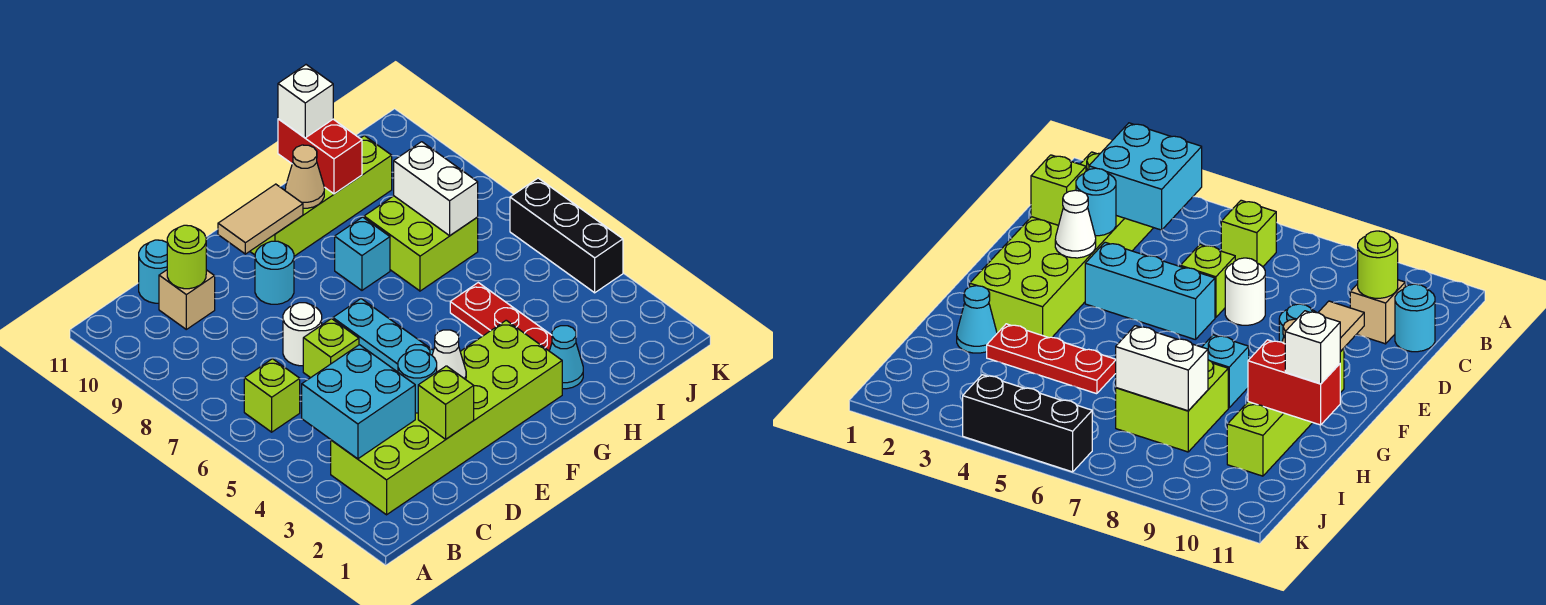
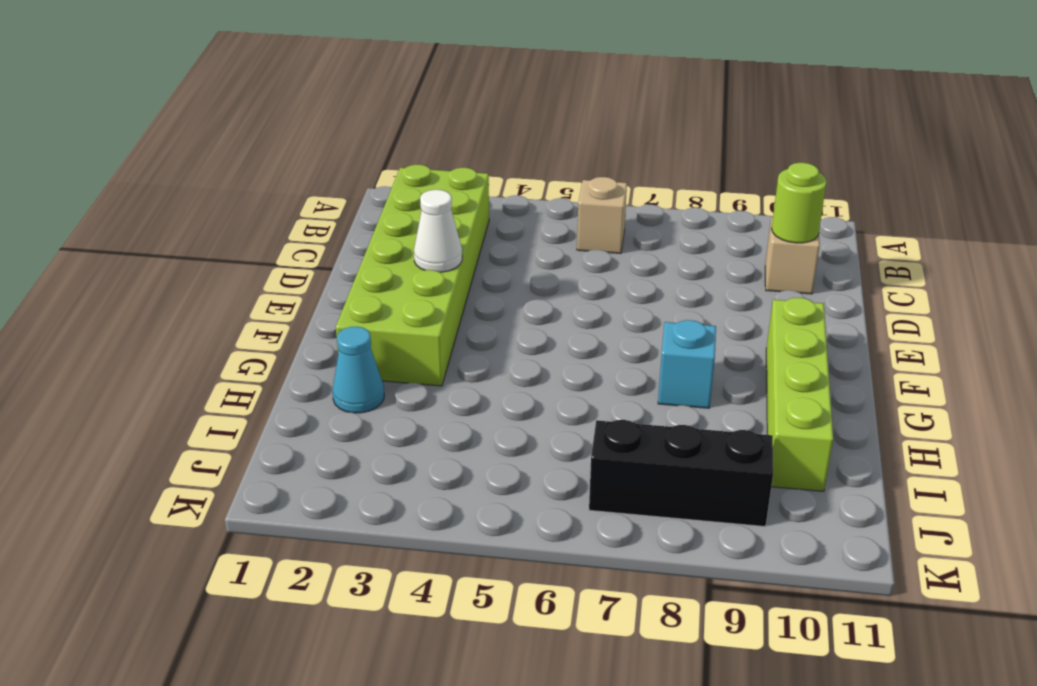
tan brick B6 level 1 -> lime brick B6 level 1
black brick J7:J9 level 1 -> black brick K4:K6 level 1
none -> cyan round brick C11 level 1
none -> lime brick D6 level 1
none -> white round brick D7 level 1

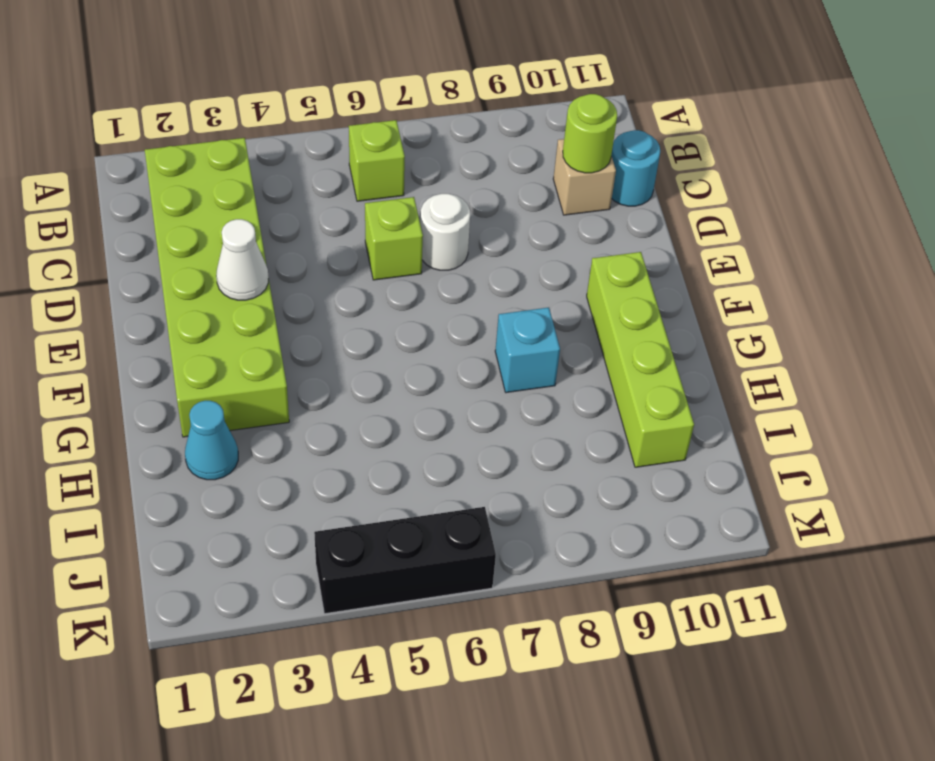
none -> cyan brick E4:E6 level 1
none -> cyan round brick E9 level 1
none -> red plate H3:H5 level 1

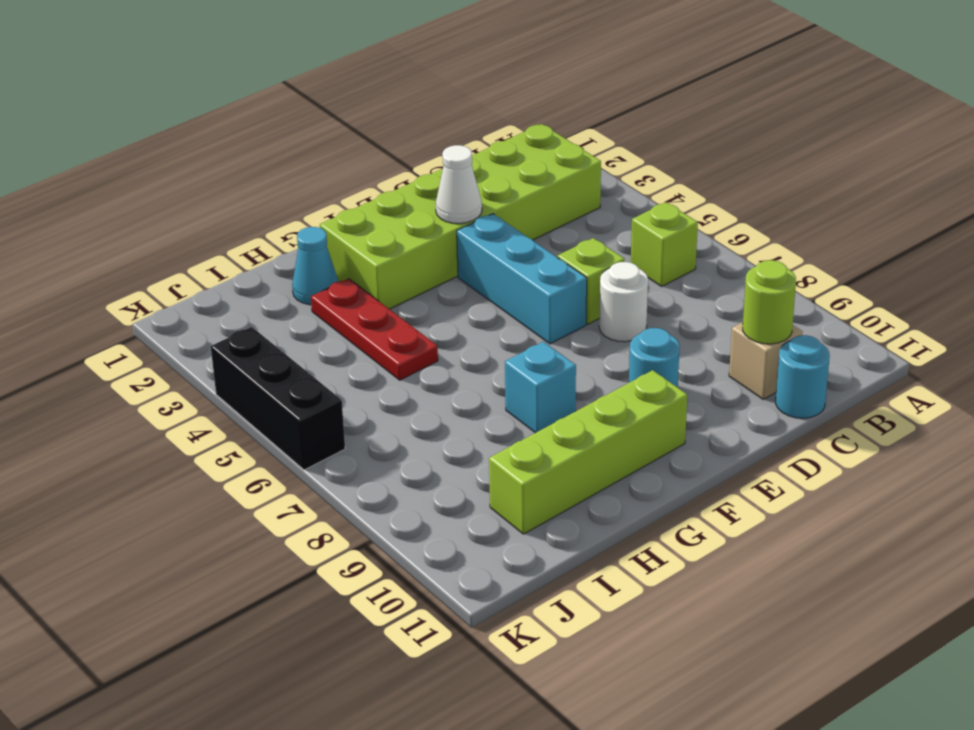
none -> lime brick H7:I8 level 1
none -> cyan brick B3:C4 level 2
none -> lime brick D2 level 2

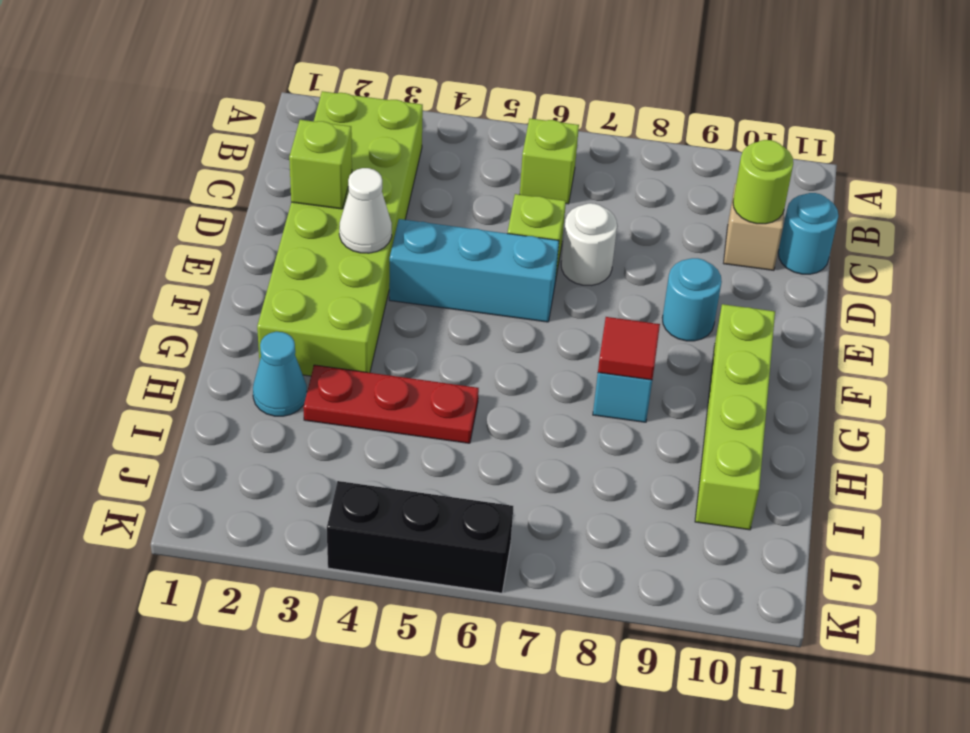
red tile G8 level 2 -> none
none -> lime brick H7:I8 level 1
none -> cyan brick B3:C4 level 2
none -> cyan round brick D3 level 2

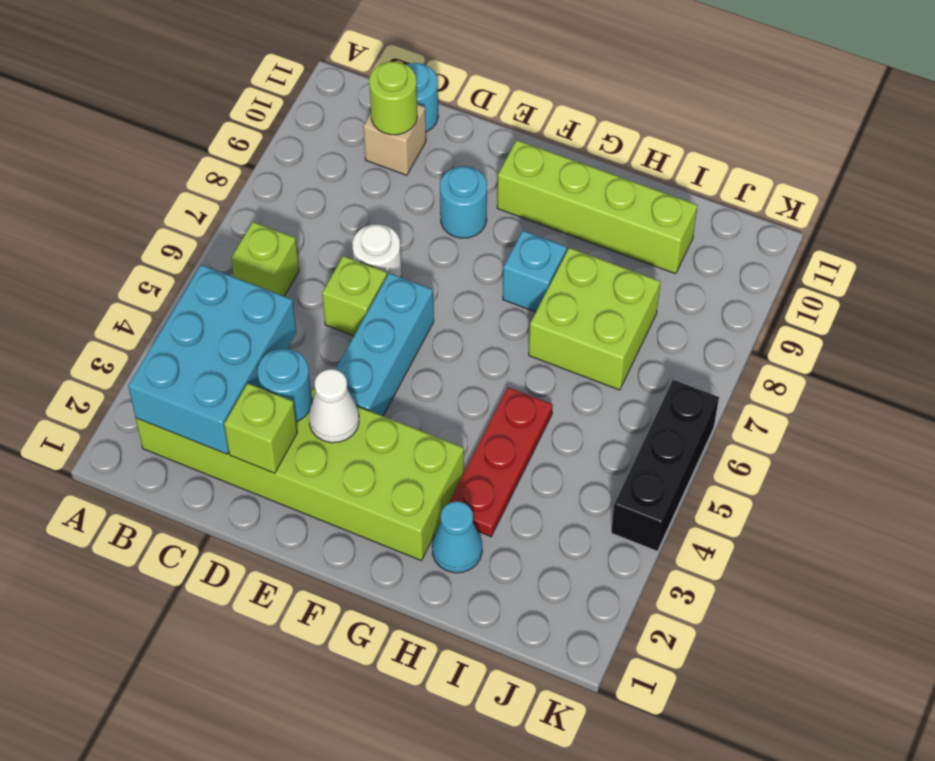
cyan brick B2:C4 level 2 -> cyan brick B3:C4 level 2
none -> tan tile E10:F10 level 2
none -> tan cone G10 level 2
none -> red brick H10:H11 level 2

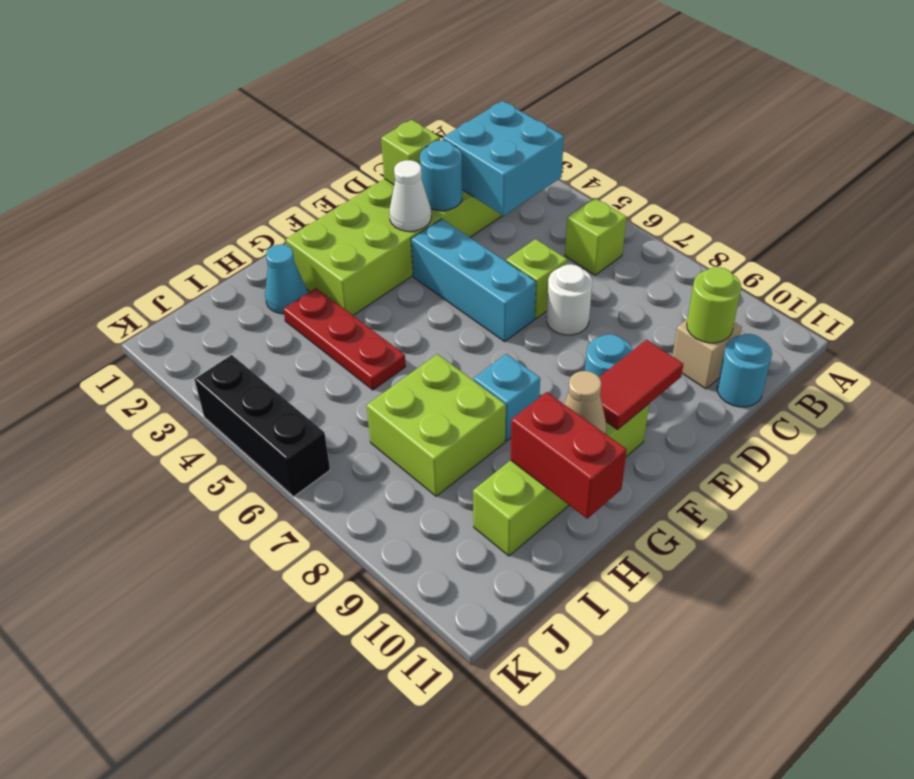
red tile E10:F10 level 2 -> tan tile E10:F10 level 2
none -> white brick I7:I8 level 2
none -> white brick H11 level 3

